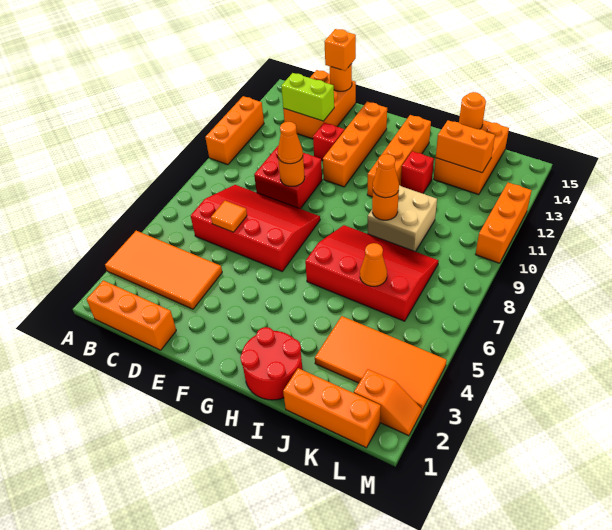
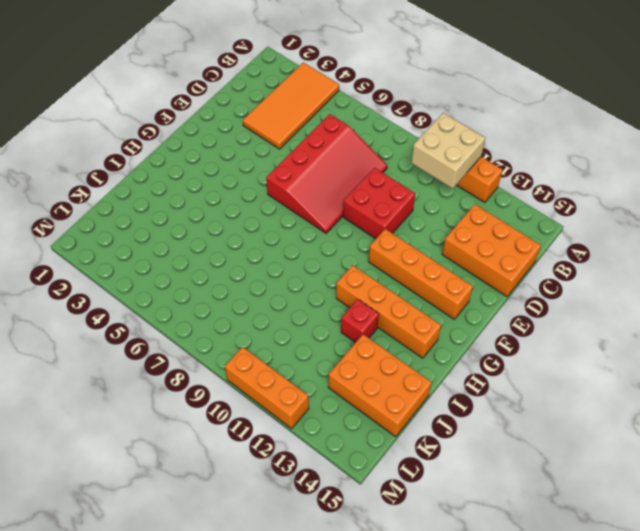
tan brick A10:B11 level 2 -> tan brick I9:J10 level 1
none -> orange brick B1:D1 level 1
none -> red brick E12 level 1
none -> red round brick H1:I2 level 1

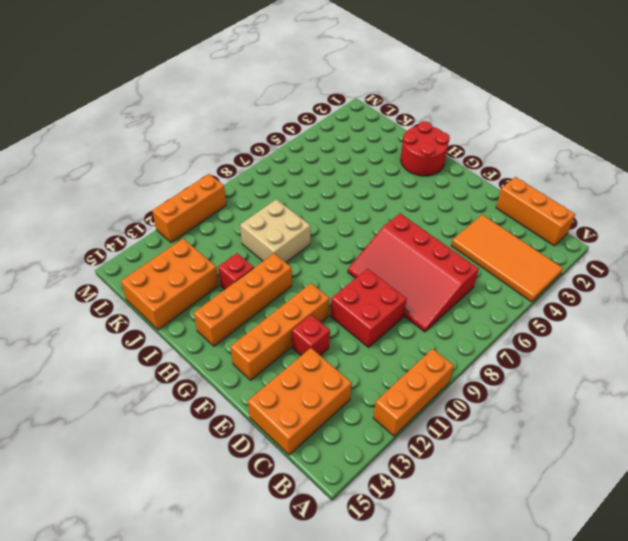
none -> red slope H6:K8 level 1 top 6
none -> orange brick J1:L1 level 1
none -> orange tile J3:M4 level 1

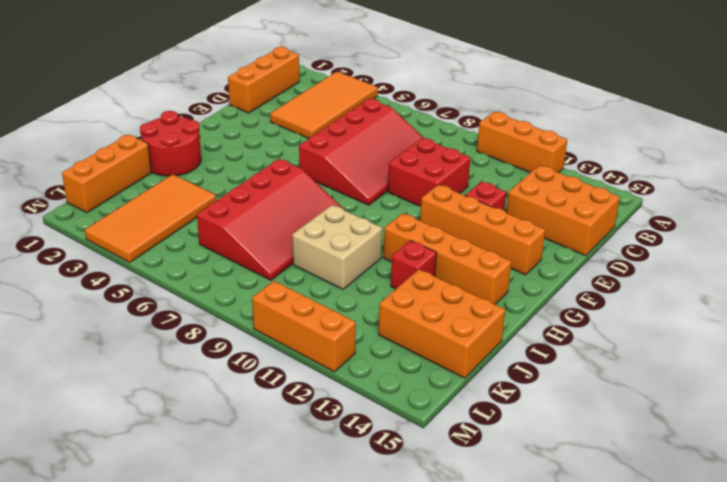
none -> orange slope L2:M2 level 1 top L
none -> lime brick C13:D13 level 2
none -> orange tile D6 level 2

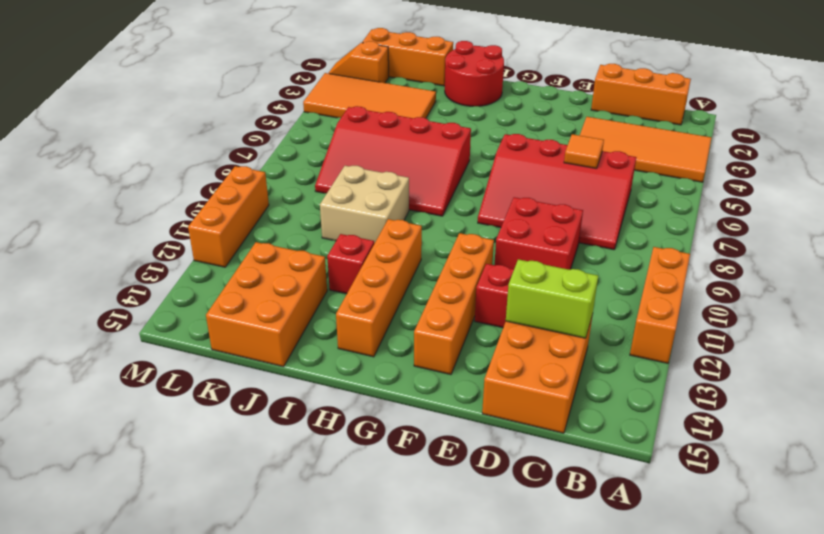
none -> orange round brick D15 level 2
none -> orange round brick E9 level 2
none -> orange round brick I9 level 2

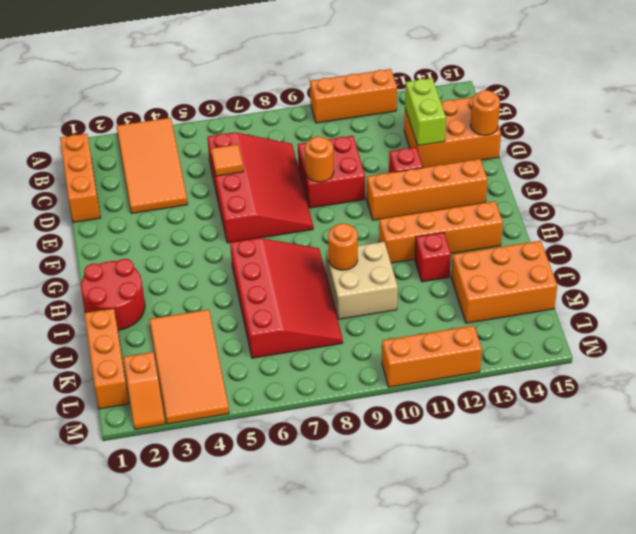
none -> orange cone J6 level 2
none -> orange brick J13:K13 level 2
none -> orange round brick J15 level 2

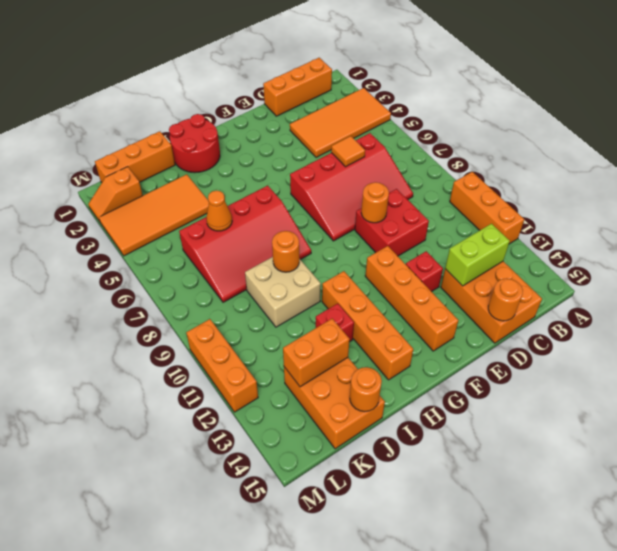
none -> orange brick D15 level 3
none -> orange cone E9 level 3
none -> orange cone I9 level 3

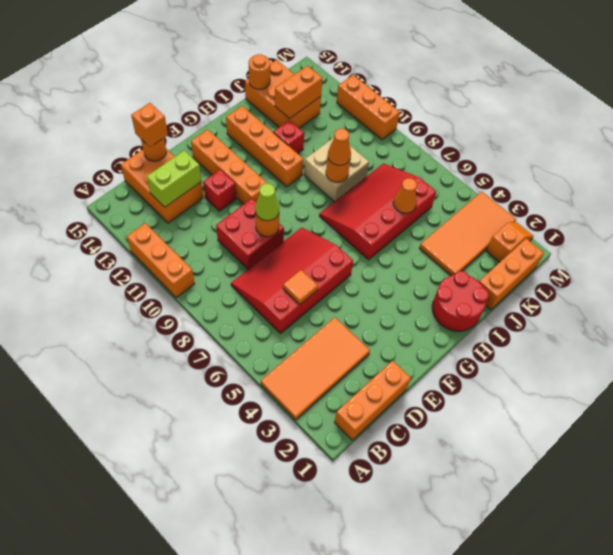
lime cone E9 level 3 -> orange cone E9 level 3

